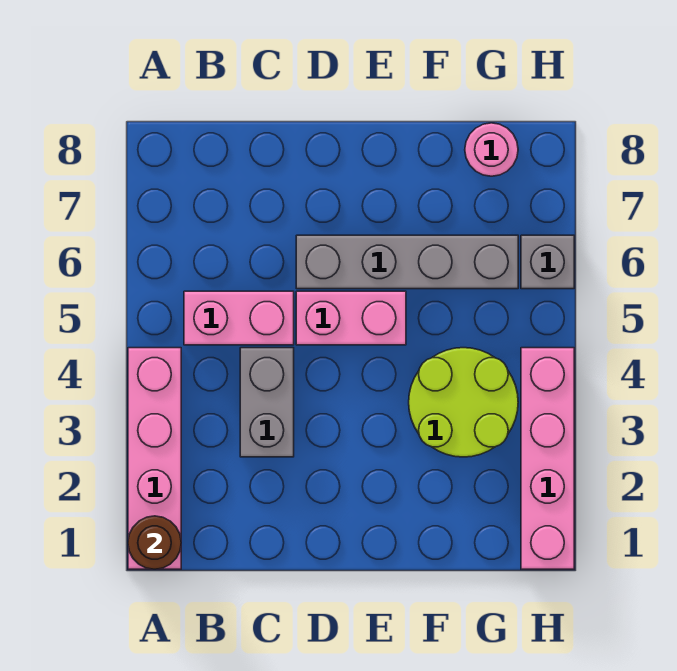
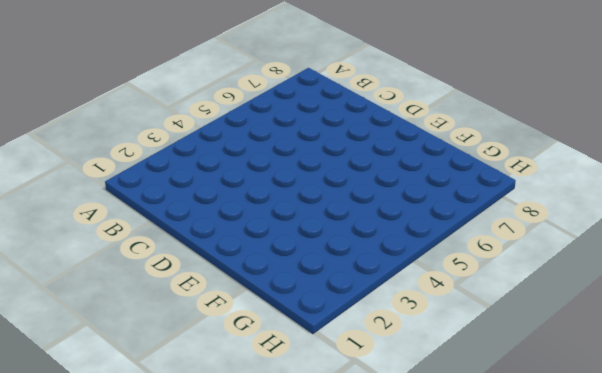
none -> pink brick A1:A4 level 1
none -> pink brick B5:C5 level 1

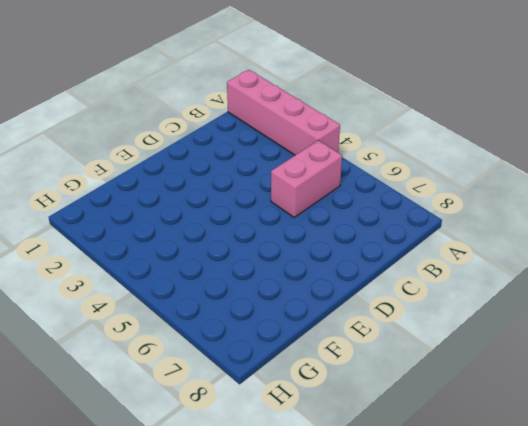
none -> grey brick C3:C4 level 1
none -> pink brick D5:E5 level 1

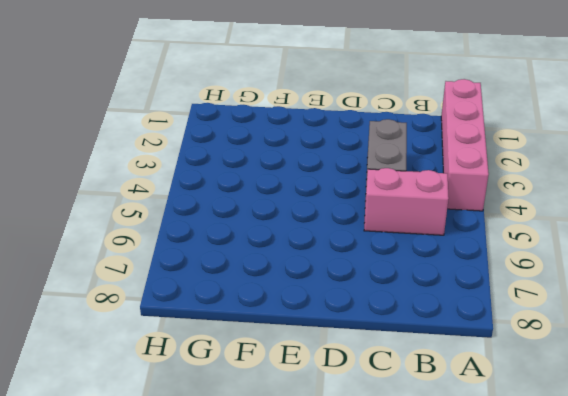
none -> pink brick D5:E5 level 1
none -> grey brick D6:G6 level 1

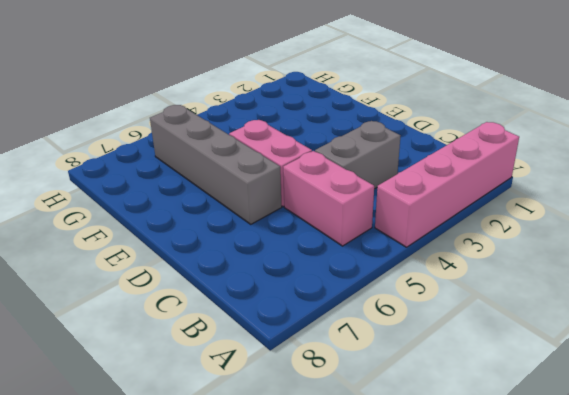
none -> lime round brick F3:G4 level 1
none -> pink round brick G8 level 1

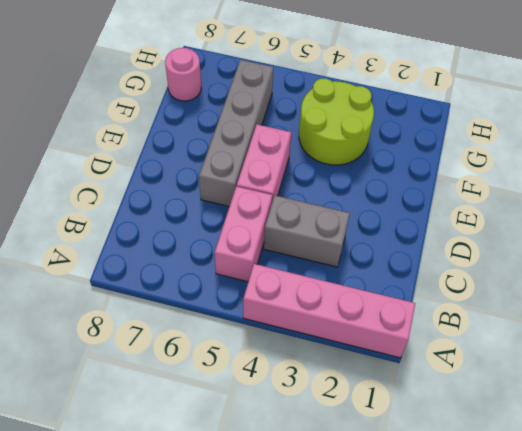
none -> pink brick H1:H4 level 1
none -> grey brick H6 level 1

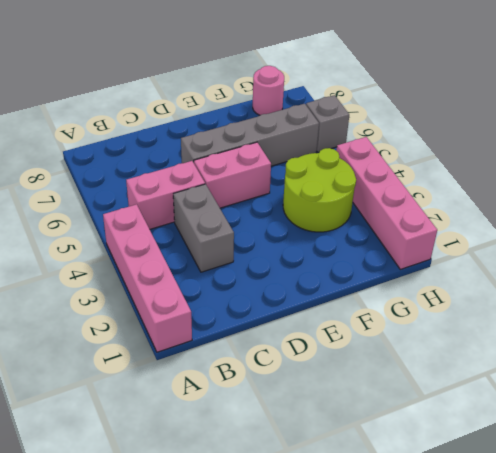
none -> brown round brick A1 level 2

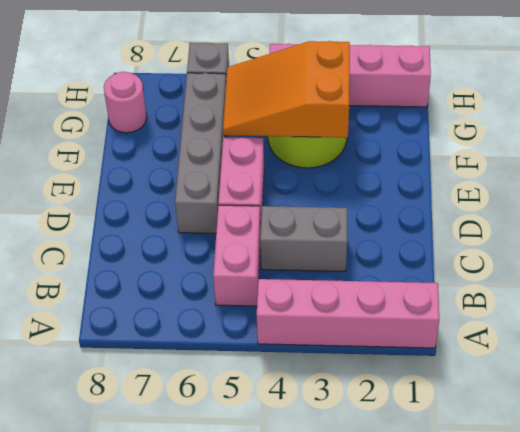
orange slope F3:G5 level 2 top 3 -> none
none -> brown round brick A1 level 2

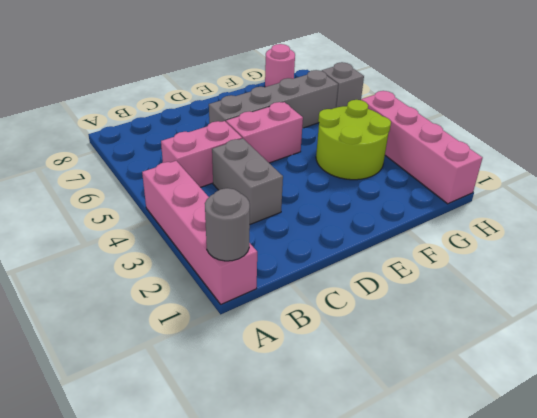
grey round brick A1 level 2 -> brown round brick A1 level 2

